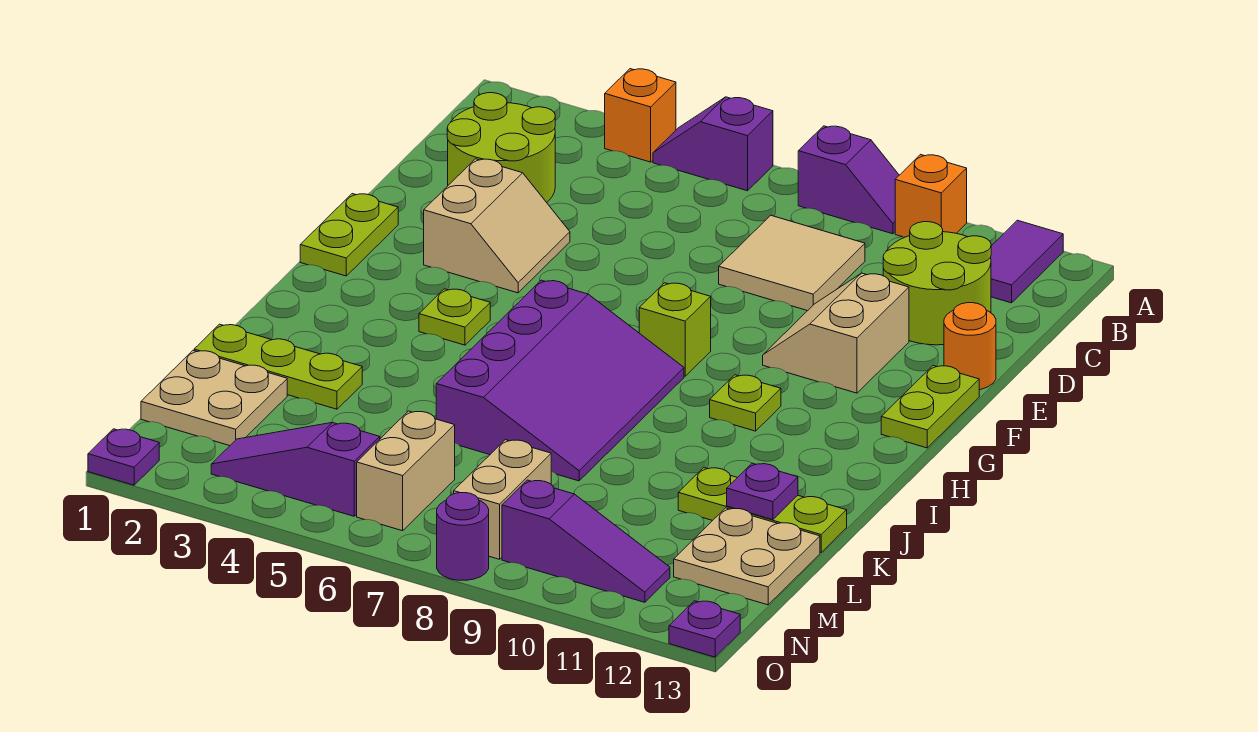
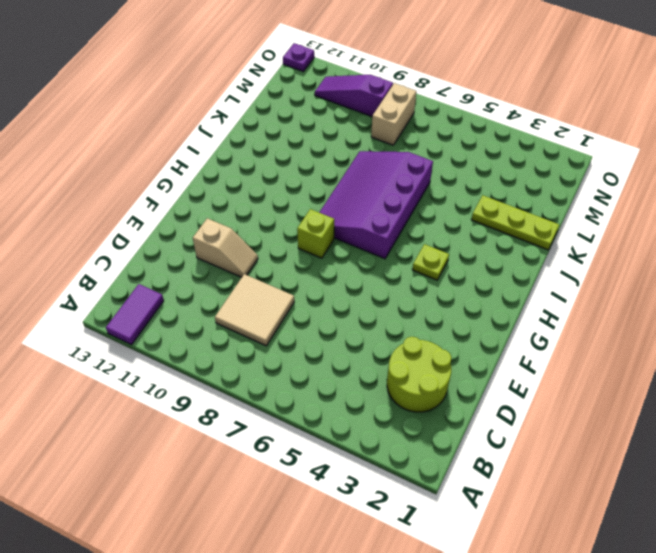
tan slope E10:E11 level 1 top 11 -> tan slope E10:F11 level 1 top 11
none -> orange brick A4 level 1
none -> purple slope A5:A6 level 1 top 6
none -> purple slope A8:A9 level 1 top 8

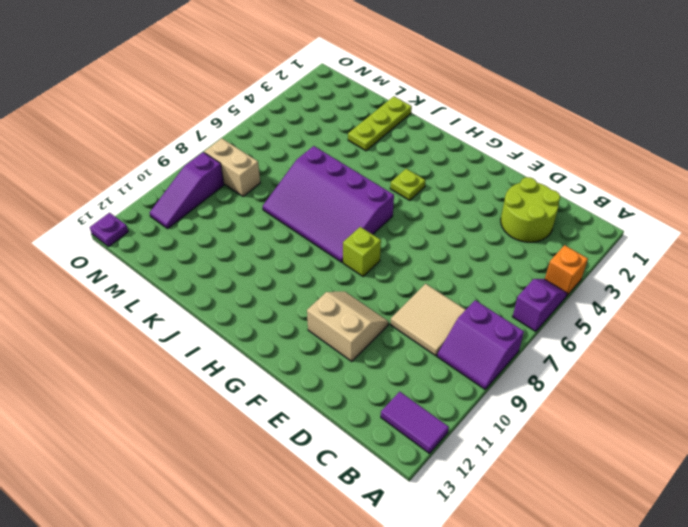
purple slope A8:B9 level 1 top 8 -> purple slope A8:A9 level 1 top 8
none -> orange brick A10 level 1
none -> lime round brick C11:D12 level 1
none -> tan slope E3:F4 level 1 top 3

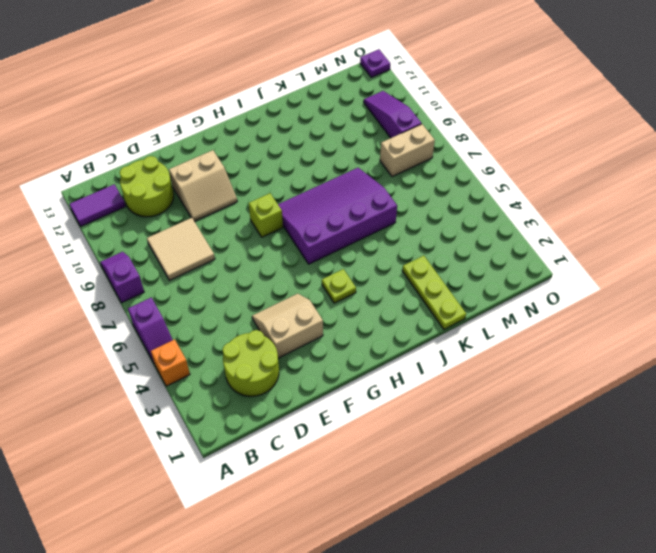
none -> orange brick A10 level 1
none -> orange round brick E13 level 1
none -> lime plate F1:G1 level 1

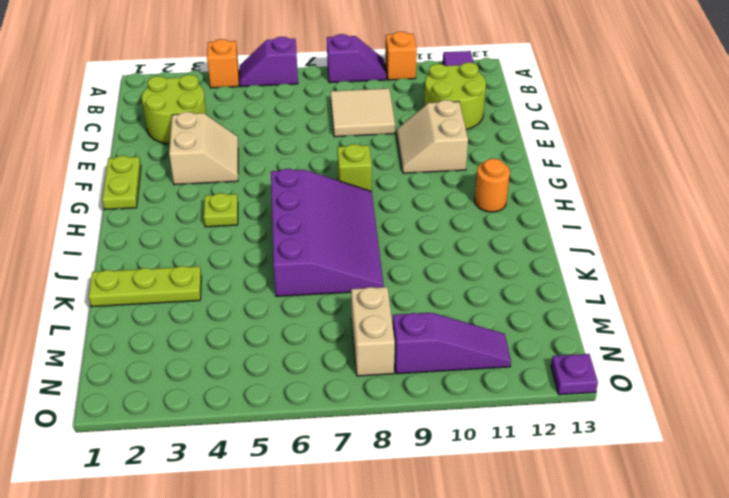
orange round brick H12 level 1 -> orange round brick E13 level 1
none -> lime plate F13:G13 level 1
none -> lime plate H10 level 1
none -> lime plate K11:K13 level 1

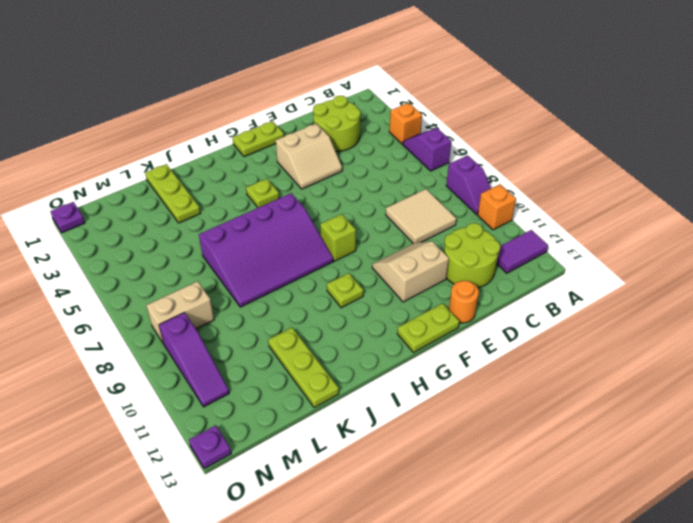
none -> tan plate L1:M2 level 1
none -> tan plate L12:M13 level 1
none -> tan brick M6:N6 level 1

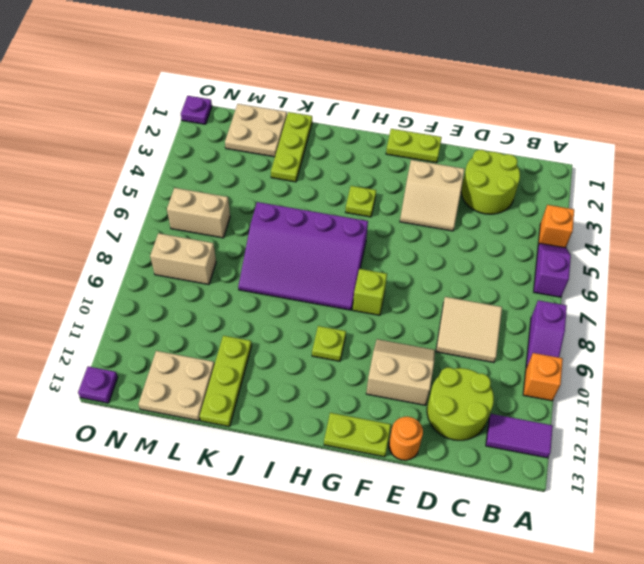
none -> purple slope N3:N5 level 1 top 5
none -> purple slope N9:N11 level 1 top 9
none -> purple round brick O8 level 1

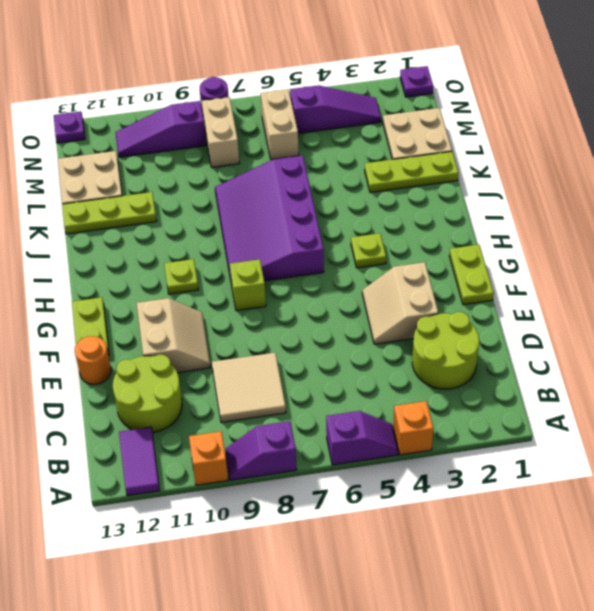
none -> purple plate K12 level 2

